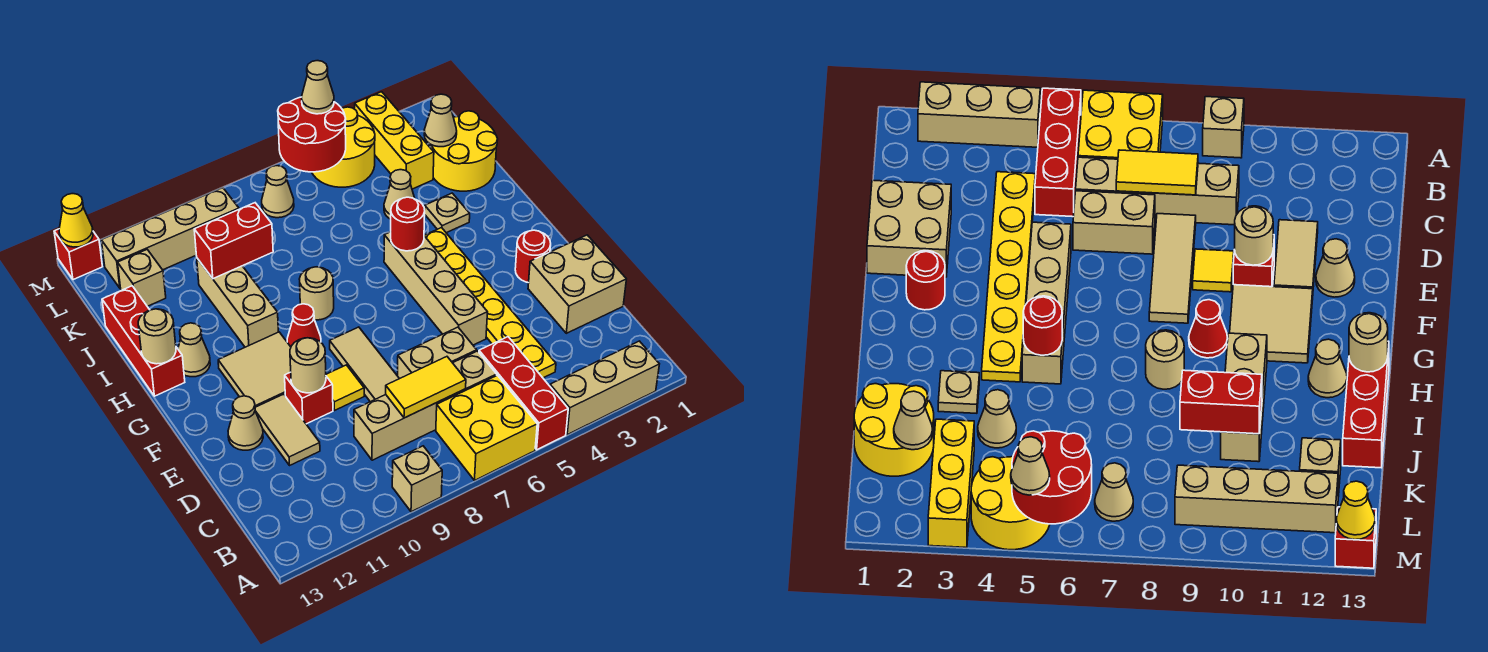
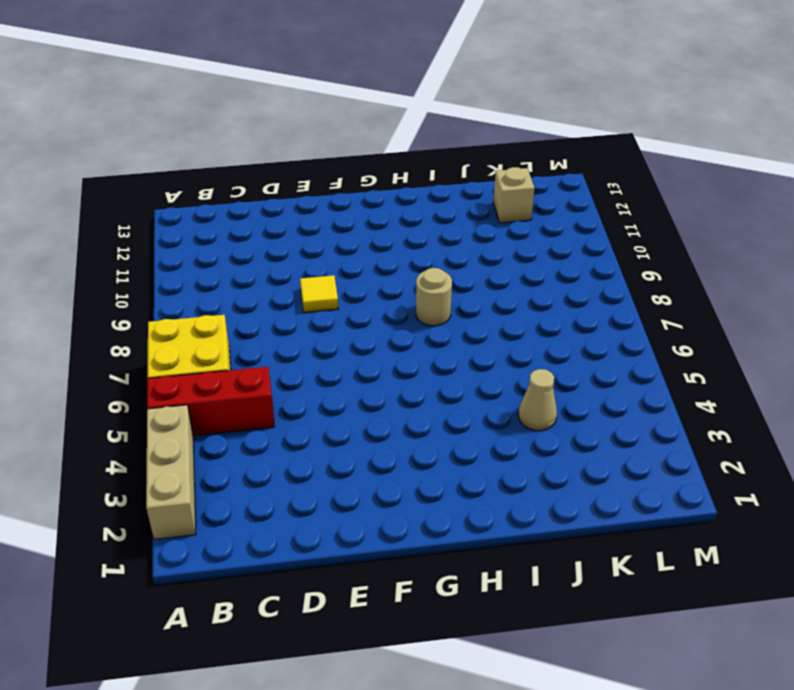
none -> tan brick A9 level 1
none -> yellow plate C4:H4 level 1
none -> tan brick C6:C9 level 1
none -> tan brick D1:E2 level 1

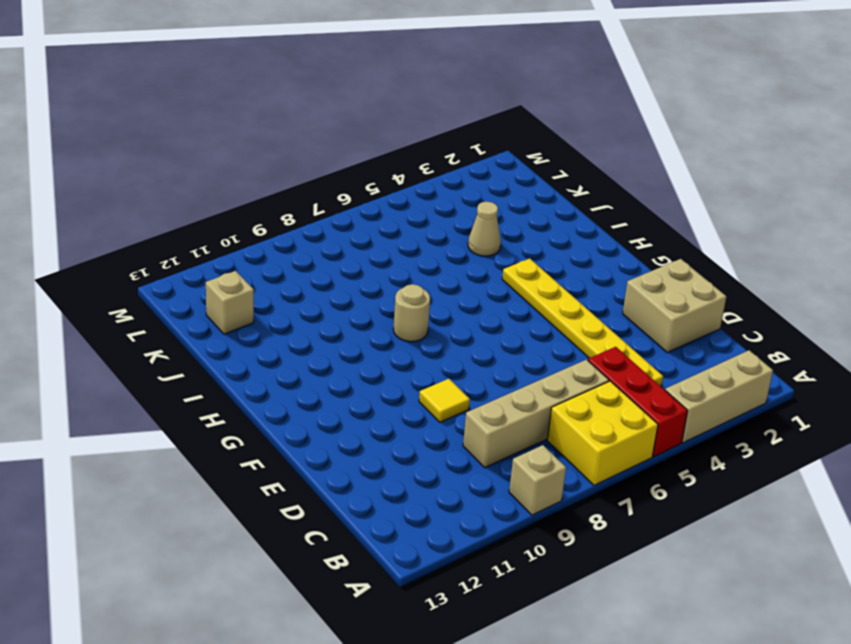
none -> tan brick D6:D7 level 1
none -> tan tile D8:F8 level 1
none -> tan tile D11:E11 level 1
none -> tan brick E5:H5 level 1

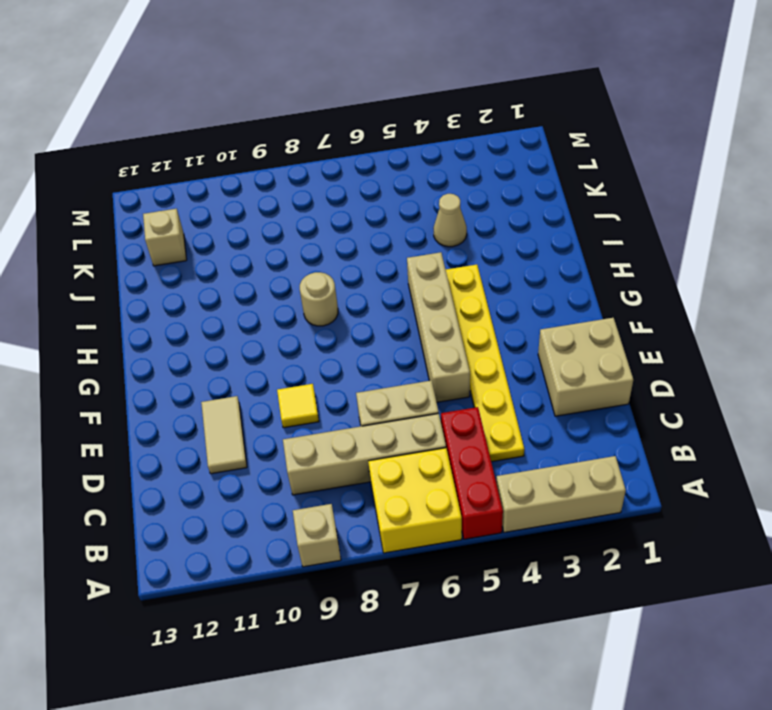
none -> tan tile D8:F8 level 1
none -> red brick E10 level 1
none -> tan cone E12 level 1
none -> red round brick F2 level 1

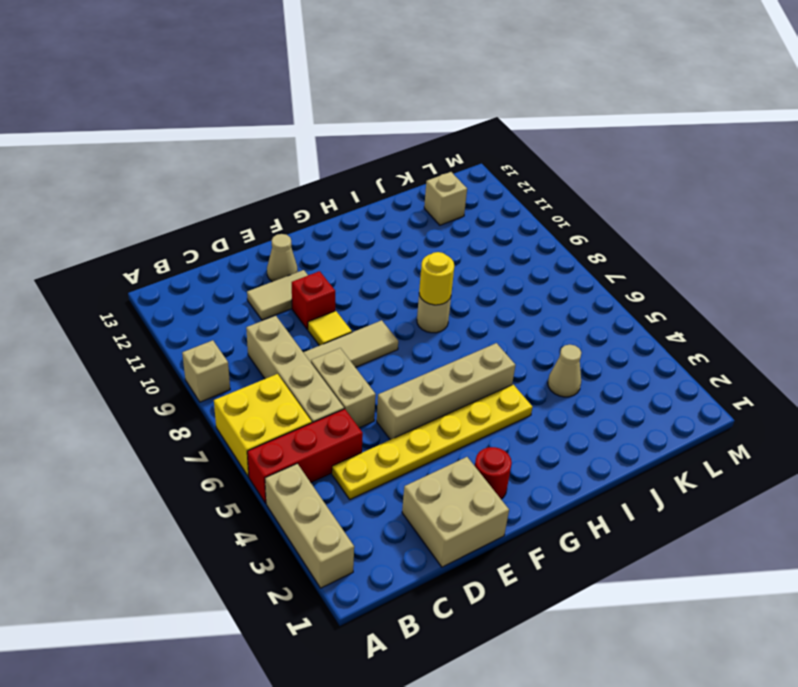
yellow round brick H8 level 2 -> none
none -> tan tile F10:G11 level 1
none -> red cone G9 level 1
none -> tan brick H10:J10 level 1
none -> tan cone H12 level 1

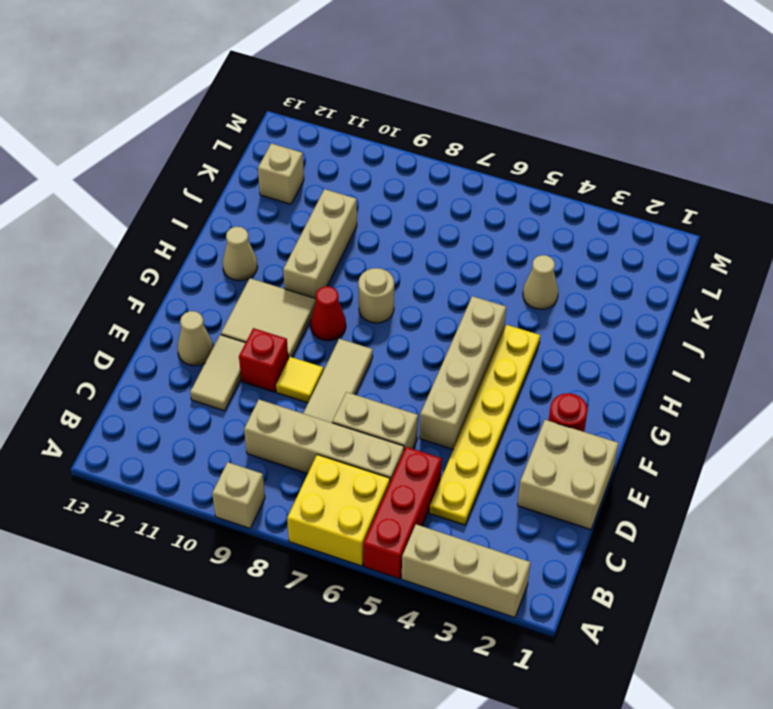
none -> red brick H13:J13 level 1
none -> tan plate I3 level 1
none -> yellow round brick J1:K2 level 1
none -> yellow brick K3:M3 level 1

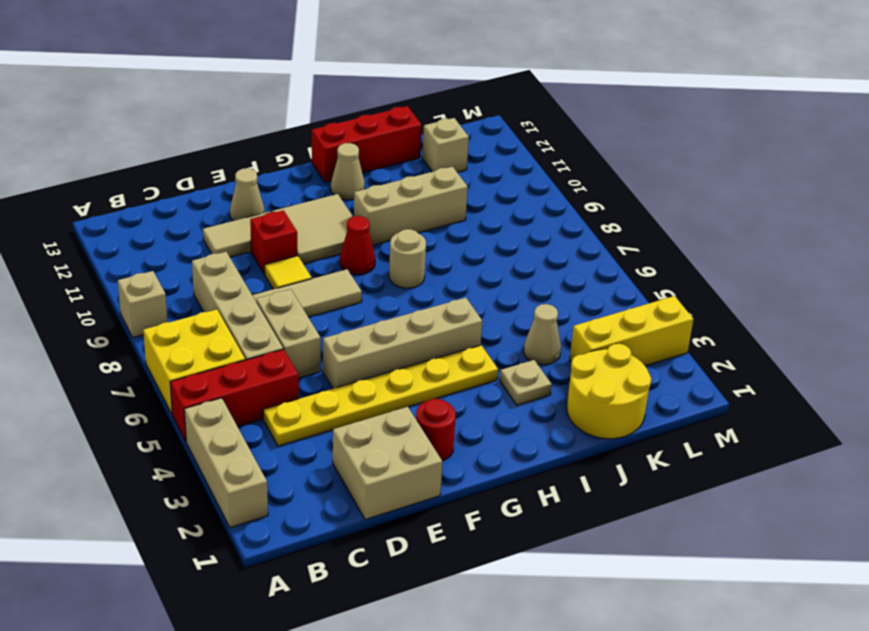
none -> yellow round brick L4:M5 level 1
none -> tan cone L7 level 1
none -> tan brick L9:L12 level 1
none -> red brick M13 level 1

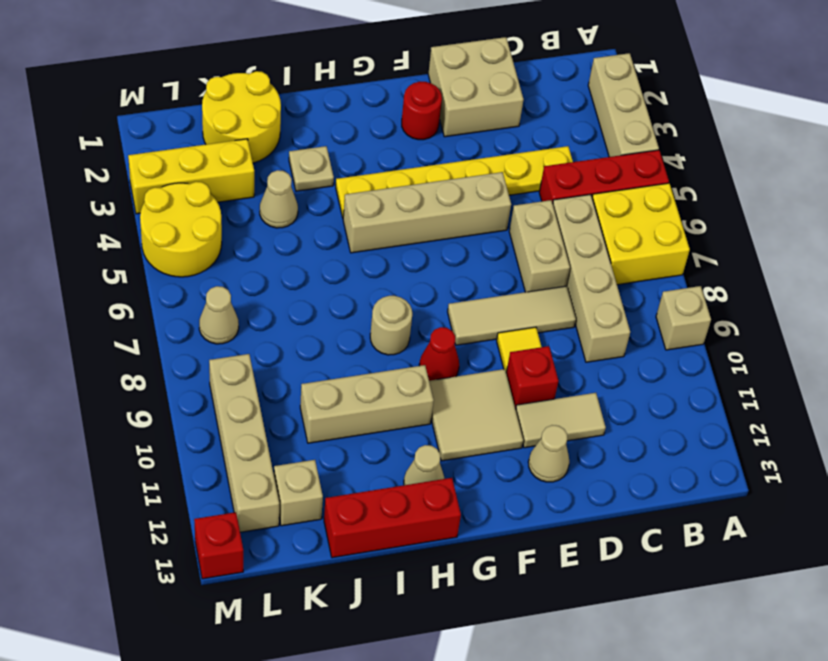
none -> yellow tile C7:C8 level 2
none -> tan round brick E10 level 2
none -> red round brick H5 level 2
none -> tan round brick H13 level 2

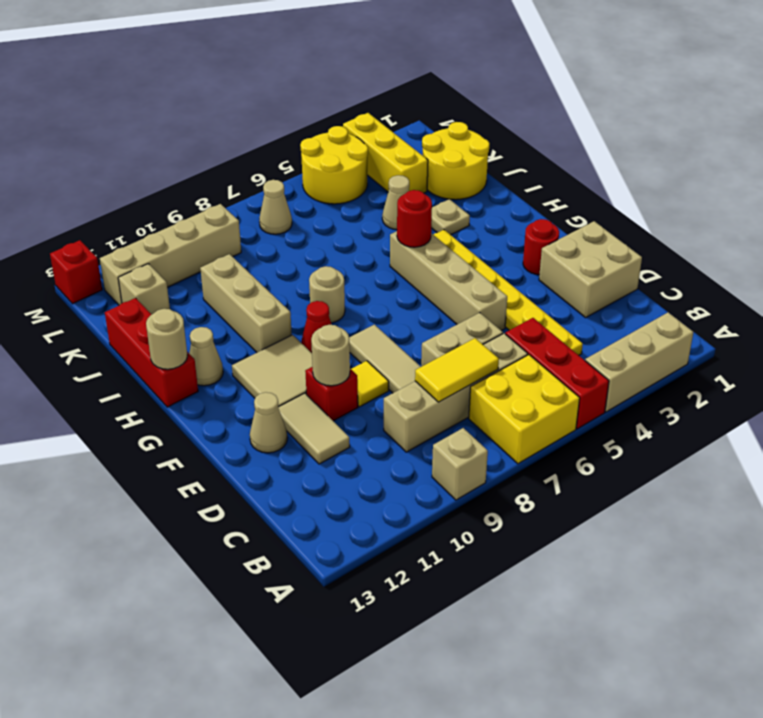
none -> red brick J9:J10 level 2
none -> tan cone K2 level 2
none -> red round brick L5:M6 level 2
none -> yellow cone M13 level 2

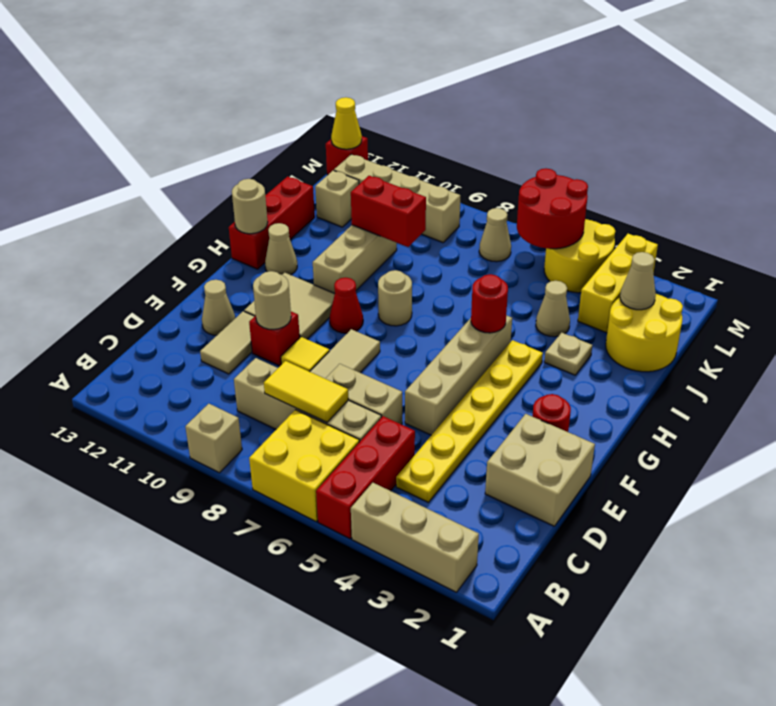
none -> tan cone M5 level 3

